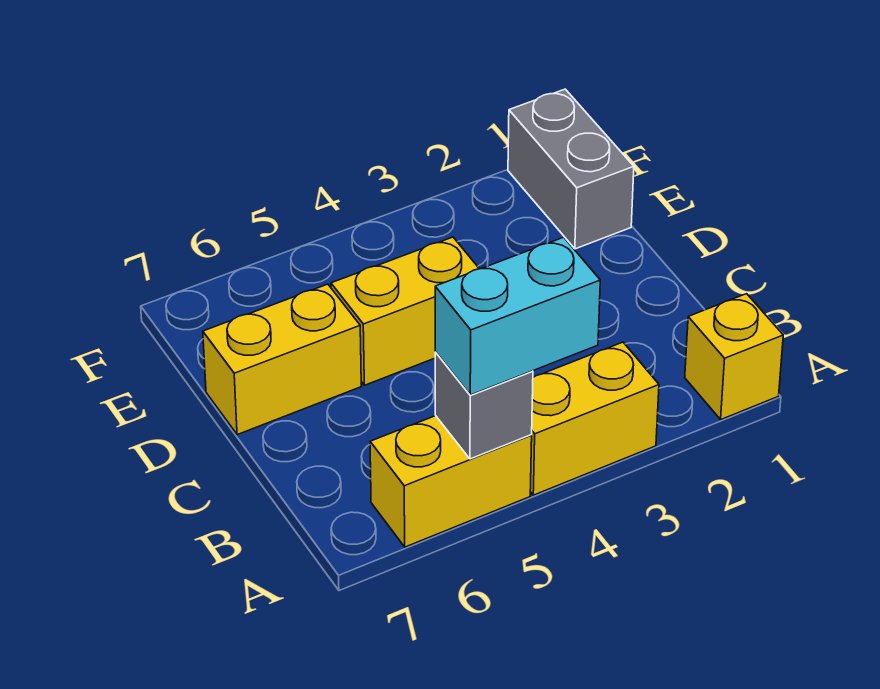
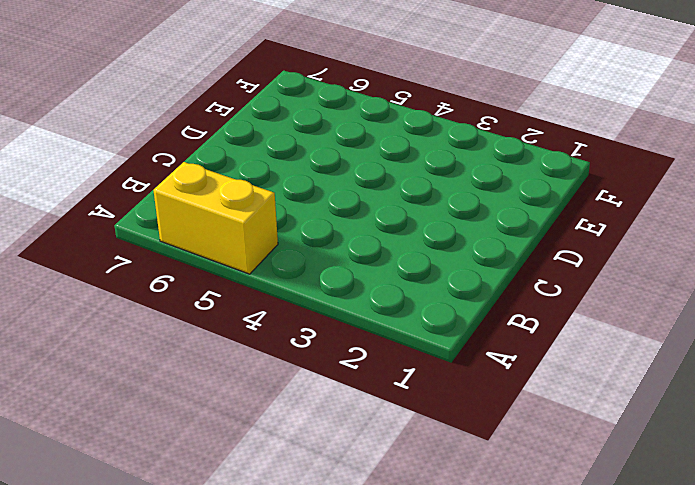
none -> yellow brick A1 level 1
none -> yellow brick A3:A4 level 1

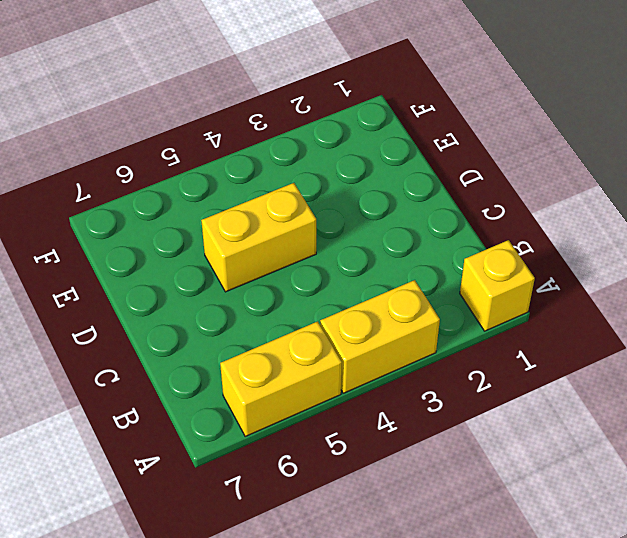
none -> yellow brick D6:D7 level 1
none -> grey brick E1:F1 level 1

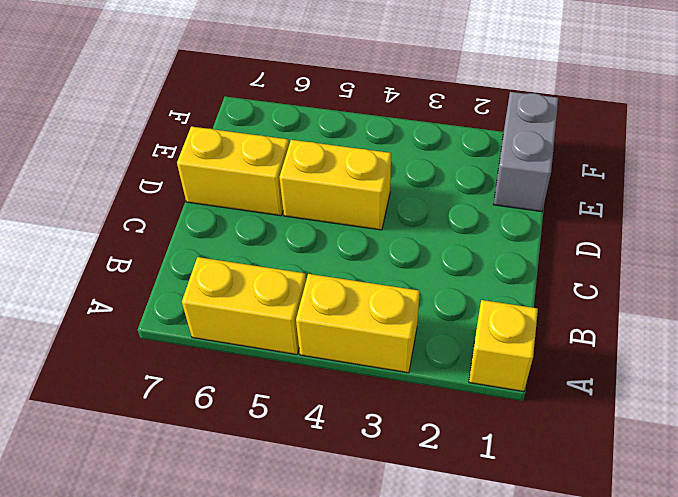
none -> grey brick A5 level 2
none -> cyan brick A4:A5 level 3

